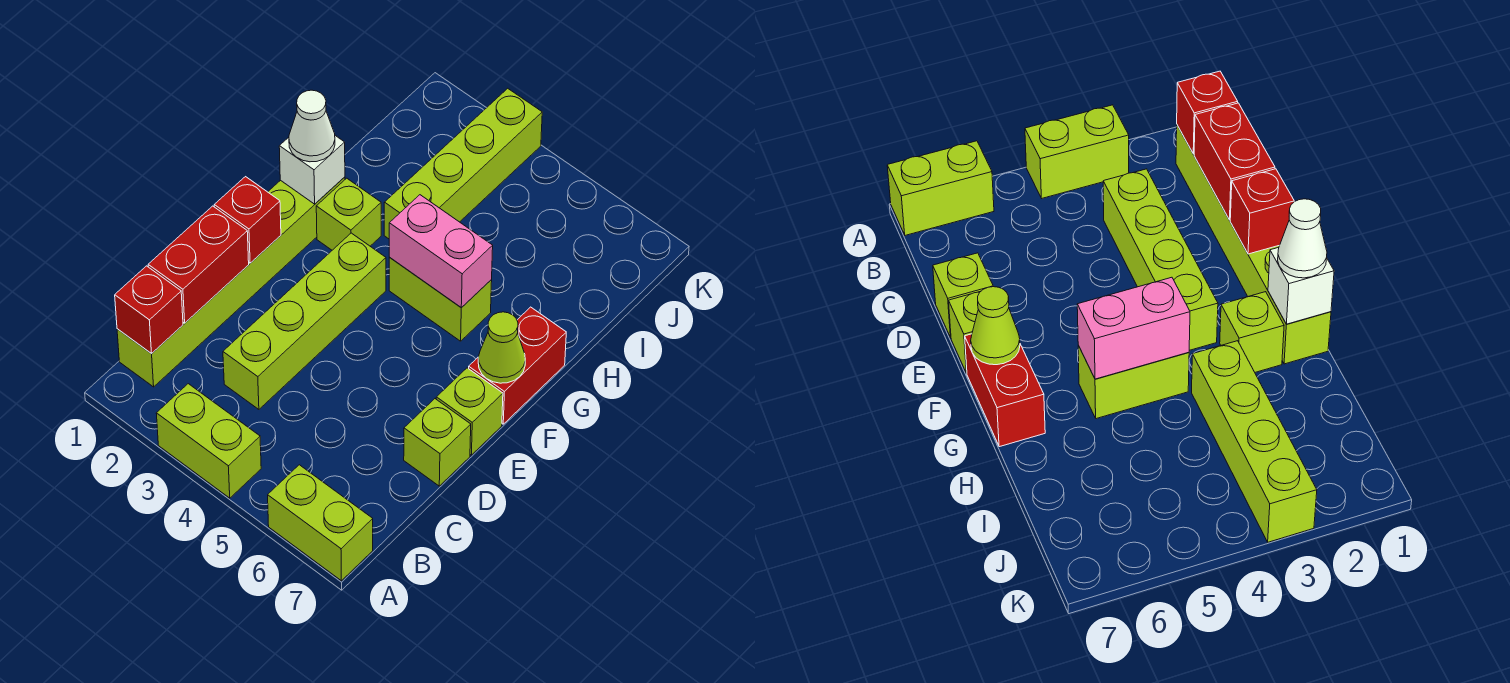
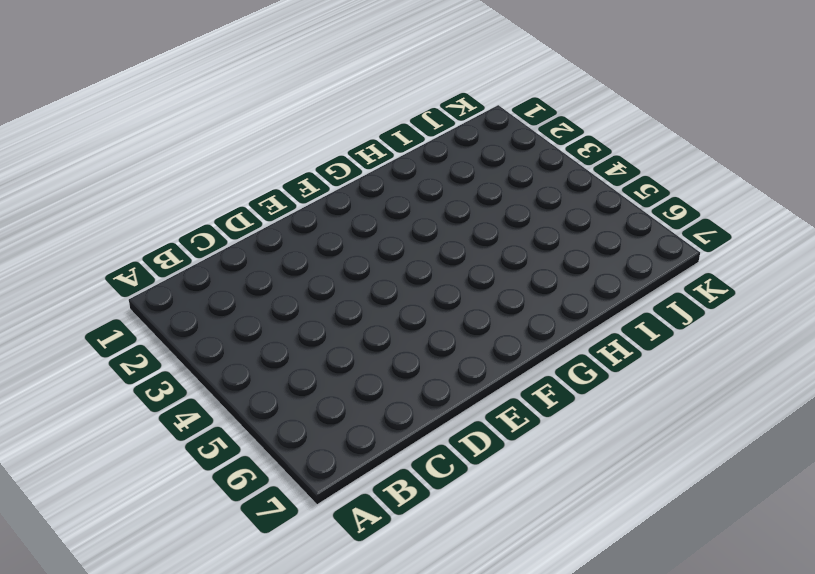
none -> lime brick A3:A4 level 1
none -> lime brick A6:A7 level 1
none -> lime brick B1:G1 level 1

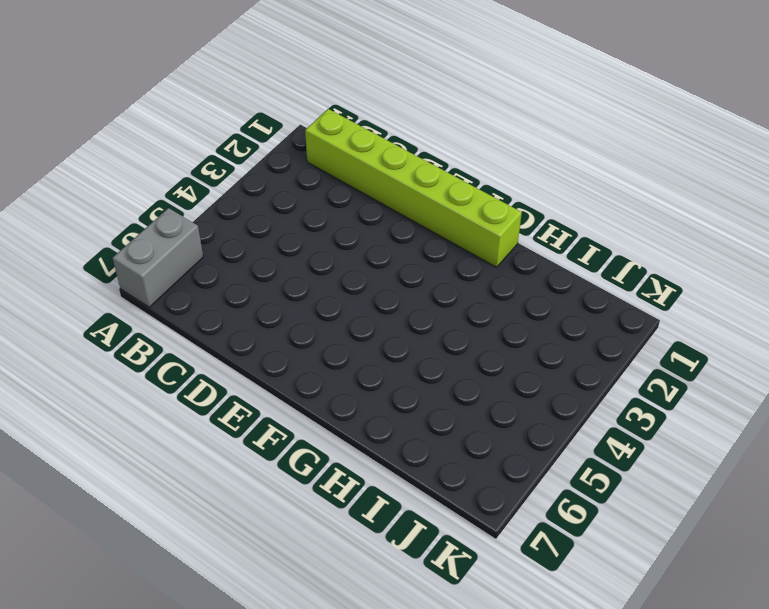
grey brick A6:A7 level 1 -> lime brick A6:A7 level 1
none -> lime brick A3:A4 level 1
none -> lime brick C3:F3 level 1
none -> lime brick D7 level 1

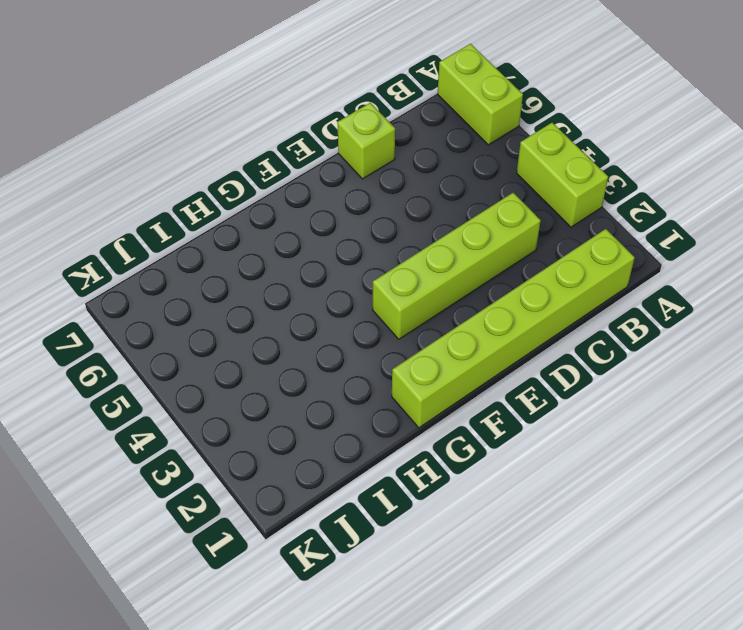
none -> lime brick E7 level 1
none -> red brick F7:G7 level 1
none -> lime brick G2 level 1

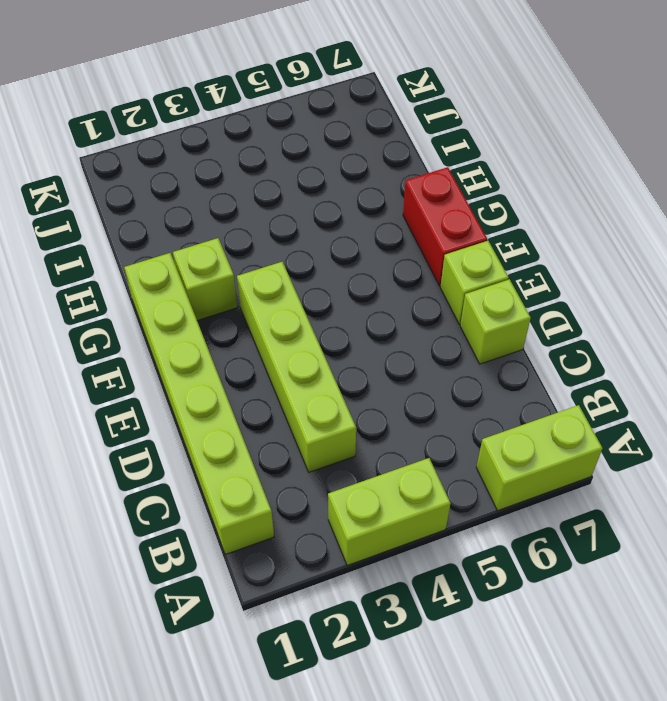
none -> lime brick G4:G5 level 1
none -> lime brick H3:K3 level 1
none -> red brick B1 level 2

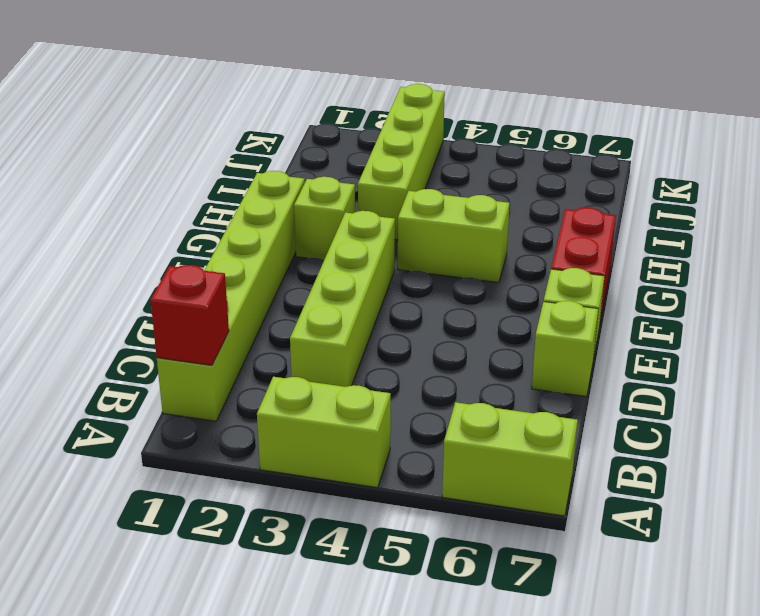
none -> red brick C1:D1 level 2
none -> red brick E1 level 2
none -> lime cone F7 level 2

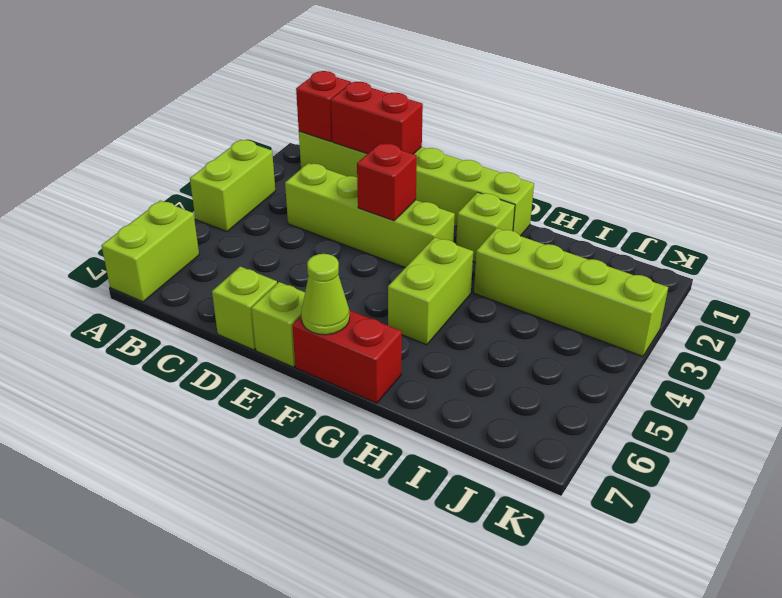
red brick E3 level 2 -> red brick E1 level 2
none -> white brick G1 level 2
none -> pink brick G4:G5 level 2
none -> white cone G1 level 3

